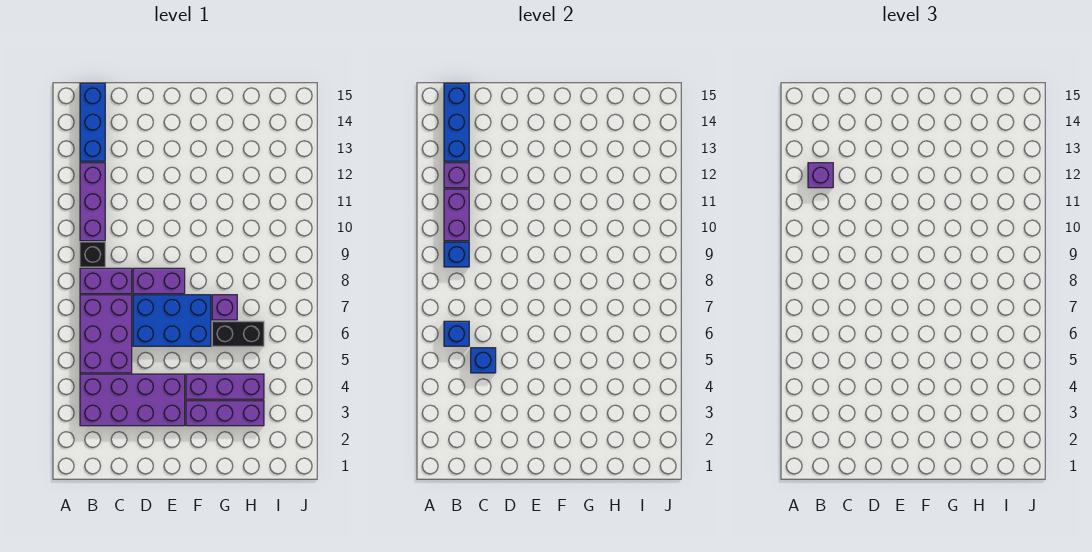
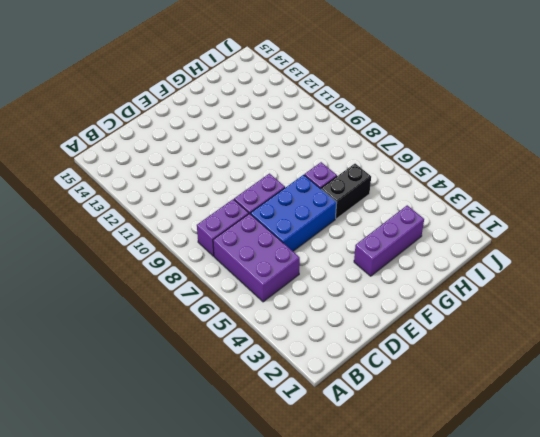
none -> purple brick B3:E4 level 1
none -> black brick B9 level 1
none -> purple brick B10:B12 level 1

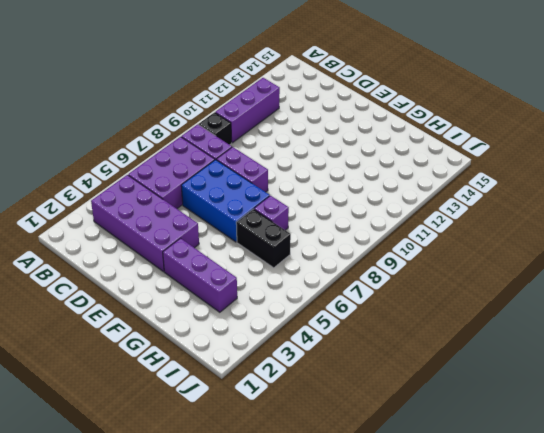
none -> blue brick B13:B15 level 1
none -> purple brick F4:H4 level 1
none -> blue brick B6 level 2

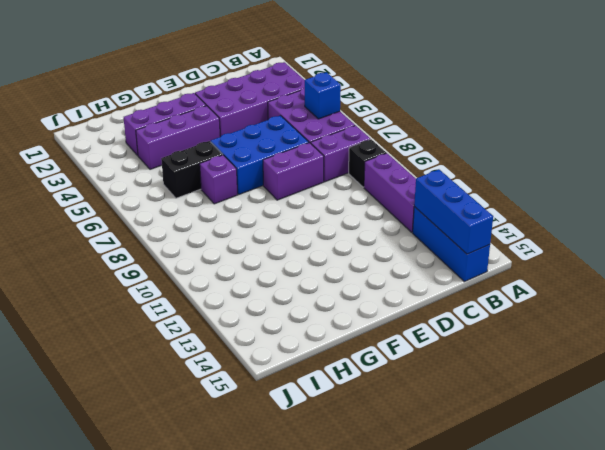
none -> blue brick B9 level 2
none -> purple brick B10:B11 level 2
none -> purple brick B12 level 2

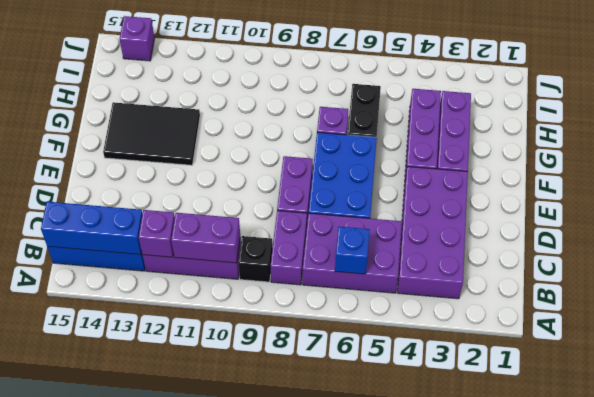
black tile F12:G14 level 1 -> none
purple brick J14 level 1 -> purple brick B12 level 3
none -> blue brick B9 level 2
none -> blue brick C5 level 2

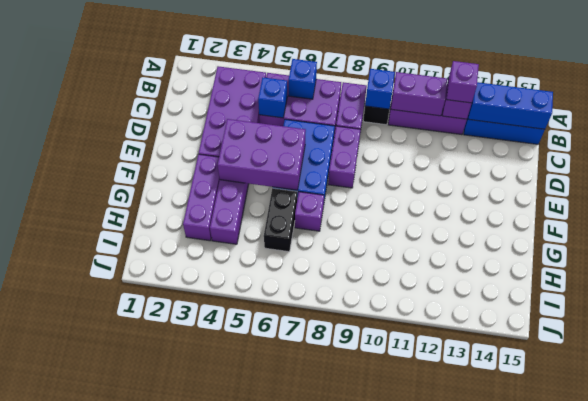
purple brick E4:F6 level 2 -> none

